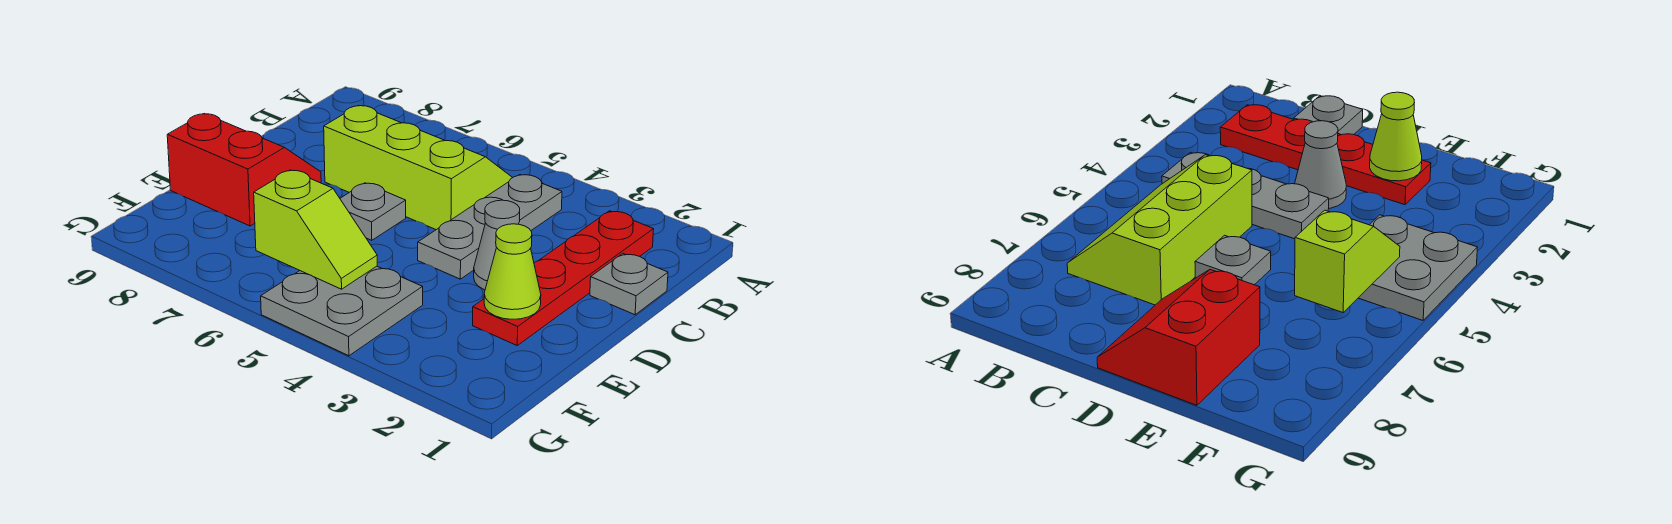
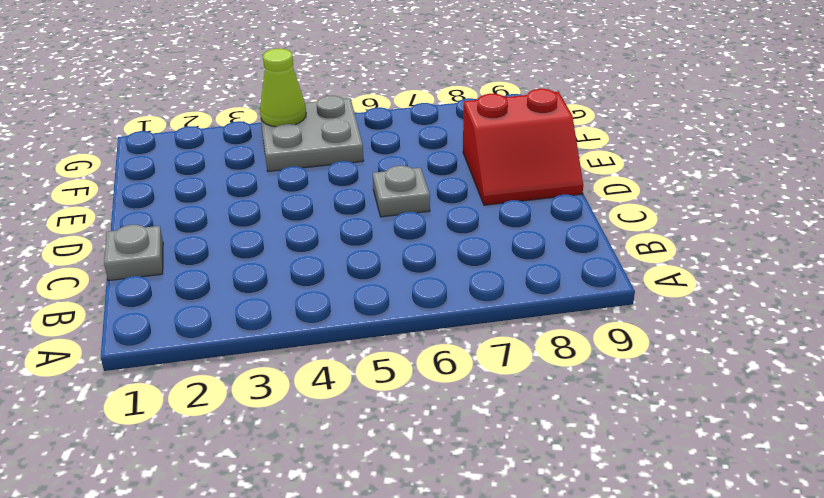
lime cone G4 level 2 -> lime cone E2 level 2
none -> red plate B2:E2 level 1
none -> grey plate B4:D4 level 1

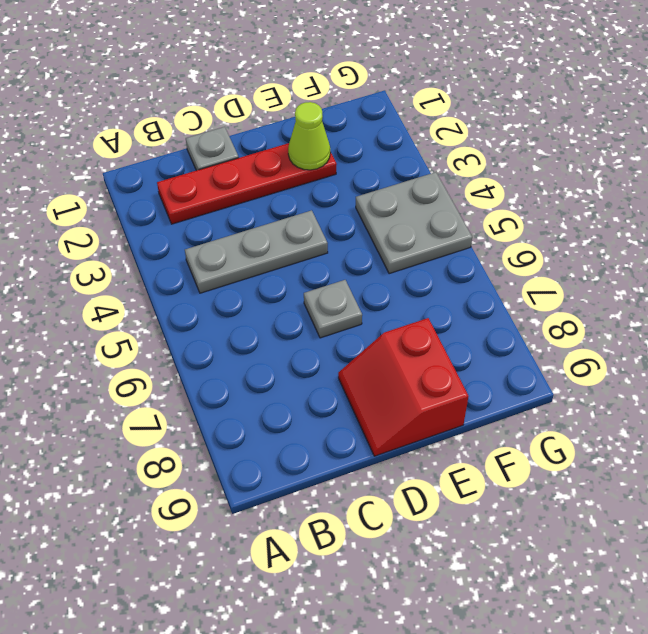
none -> lime slope B5:C7 level 1 top C
none -> grey cone D3 level 1

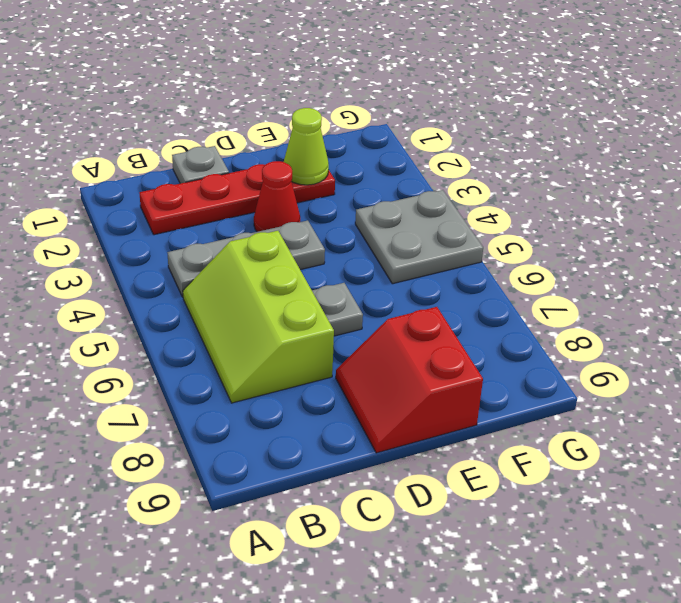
red cone D3 level 1 -> grey cone D3 level 1
none -> lime slope F5:F6 level 2 top 6

